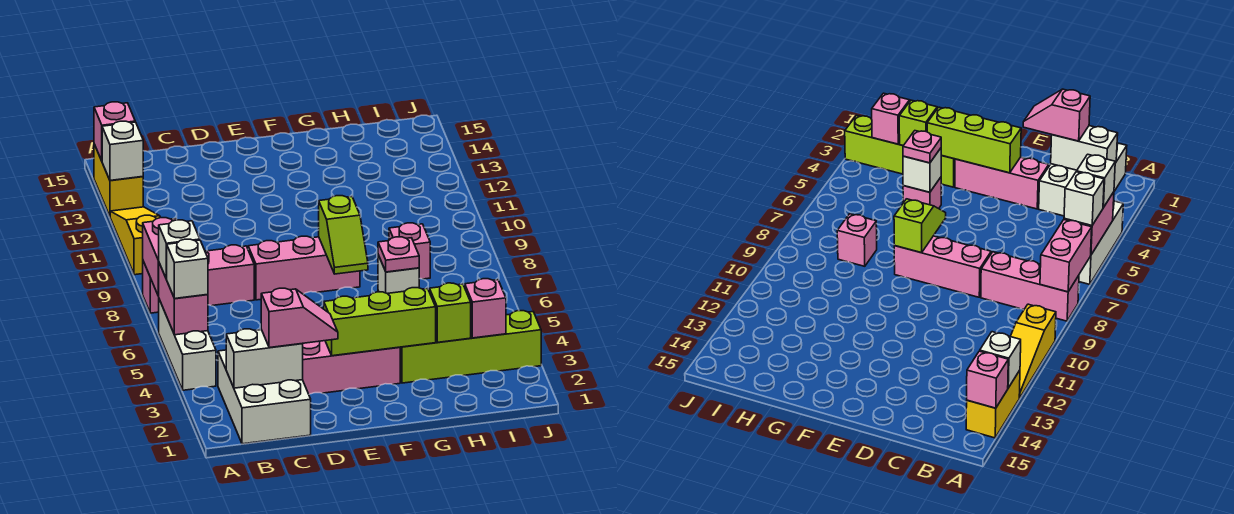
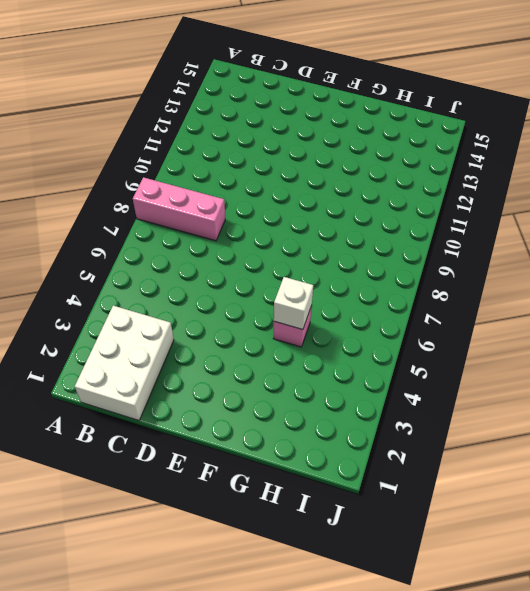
none -> white brick A4:A6 level 1
none -> yellow slope A10:A12 level 1 top 10
none -> yellow brick A13:A14 level 1

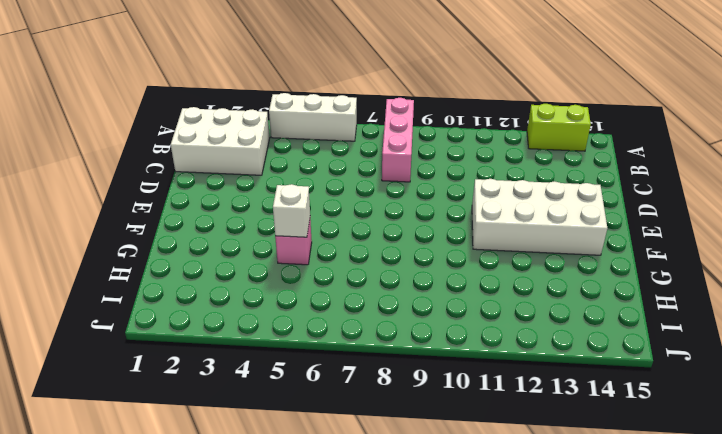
lime brick A13:A14 level 1 -> yellow brick A13:A14 level 1
white brick E11:F14 level 1 -> none
none -> yellow slope A10:A12 level 1 top 10
none -> pink brick D3:F3 level 1
none -> pink brick D8:F8 level 1

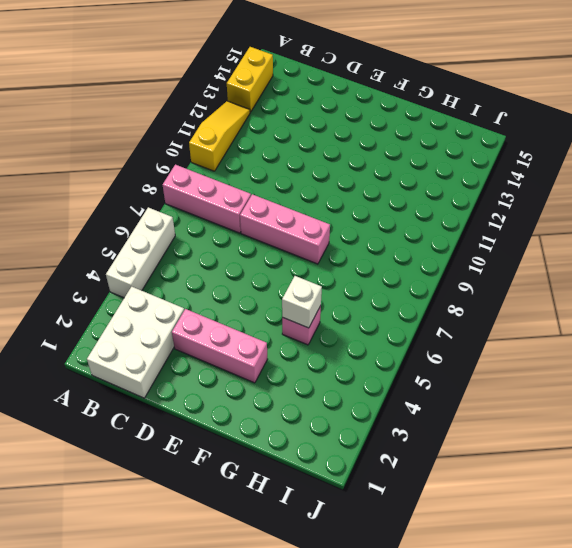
none -> lime brick G3:J3 level 1
none -> pink brick H8 level 1
none -> pink brick A5:A6 level 2

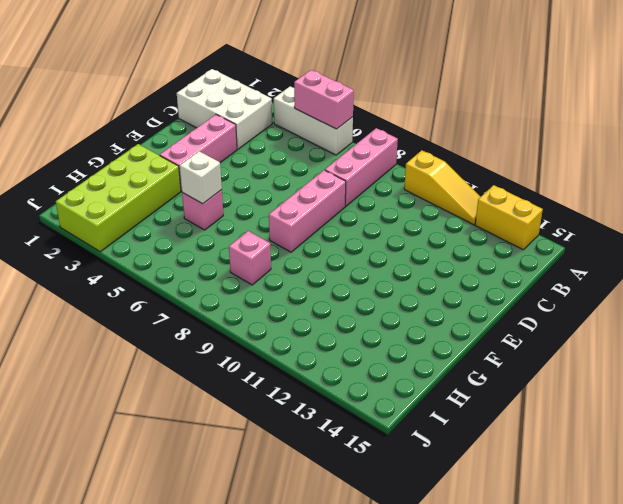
lime brick G2:J3 level 1 -> lime brick G3:J3 level 1
none -> pink brick A7:A8 level 2
none -> white brick A13 level 2
none -> pink brick A14 level 2

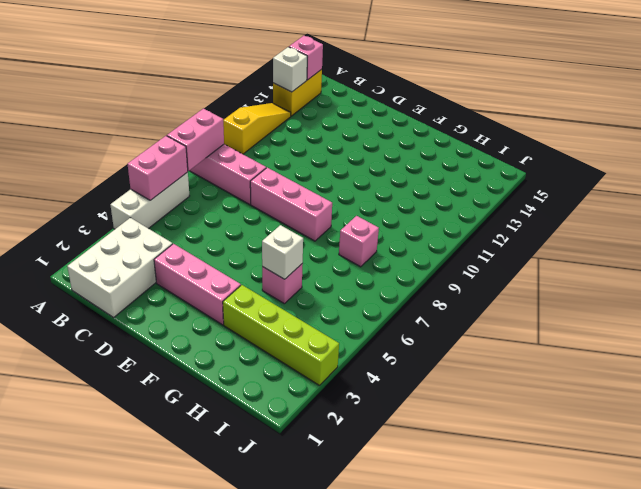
none -> white brick B2:C2 level 2
none -> lime brick E3:G3 level 2
none -> lime slope F7:F8 level 2 top 8

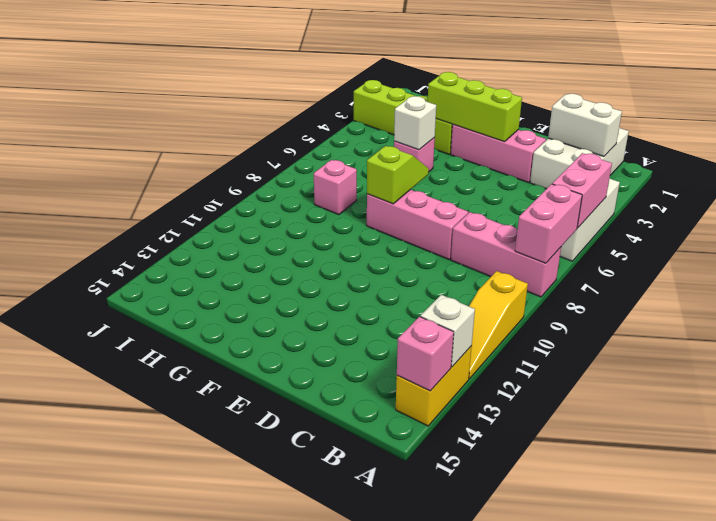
none -> lime brick H3 level 2
none -> pink brick I3 level 2
none -> white brick A5 level 3

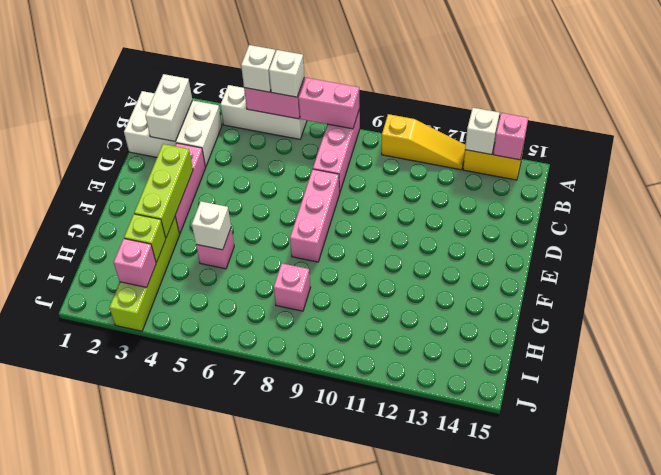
none -> lime slope F7:F8 level 2 top 8
none -> pink slope C2:D2 level 3 top C
none -> pink plate G5 level 3

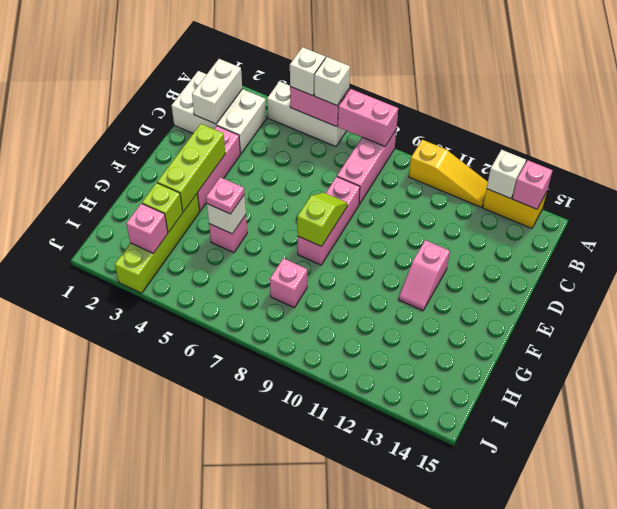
lime slope E8:F8 level 2 top F -> lime slope F7:F8 level 2 top 8
pink slope E12:F12 level 1 top E -> pink slope C2:D2 level 3 top C

